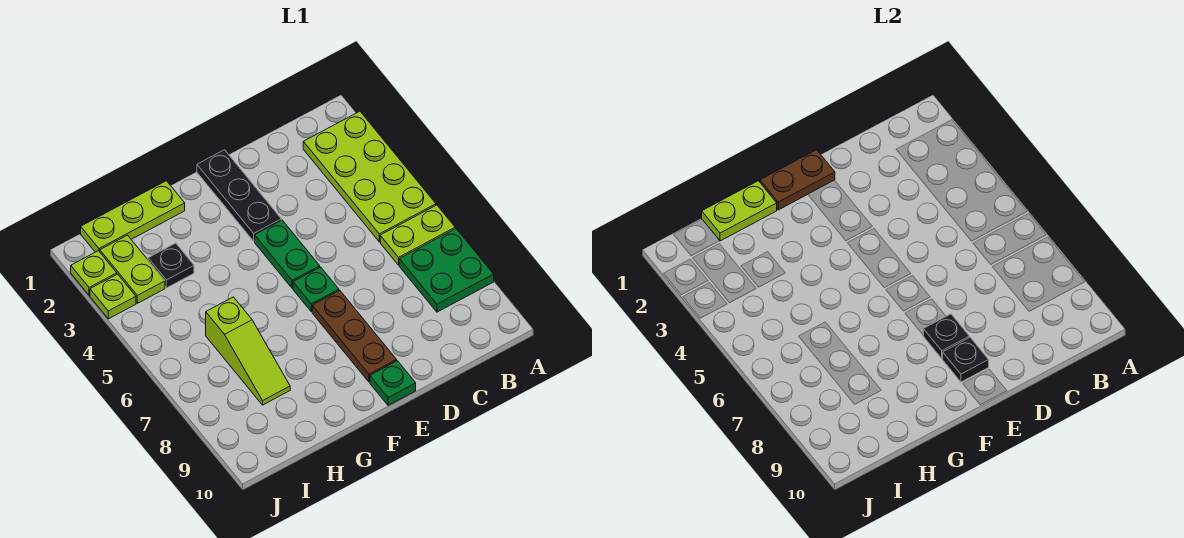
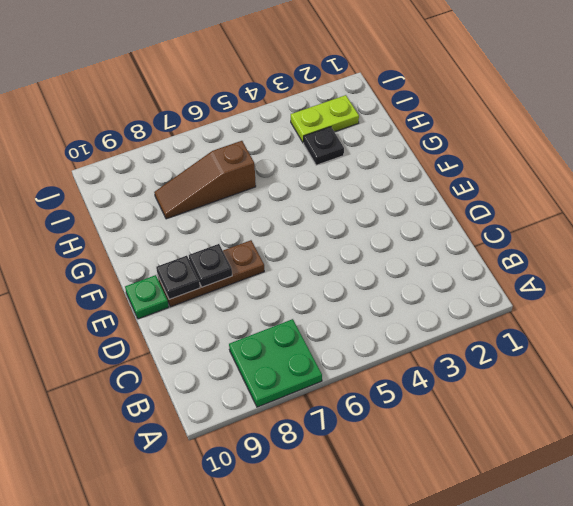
brown slope H6:H8 level 1 top 6 -> lime slope H6:H8 level 1 top 6
none -> lime plate A2:B5 level 1
none -> lime plate A6:B6 level 1
none -> black plate E1:E3 level 1

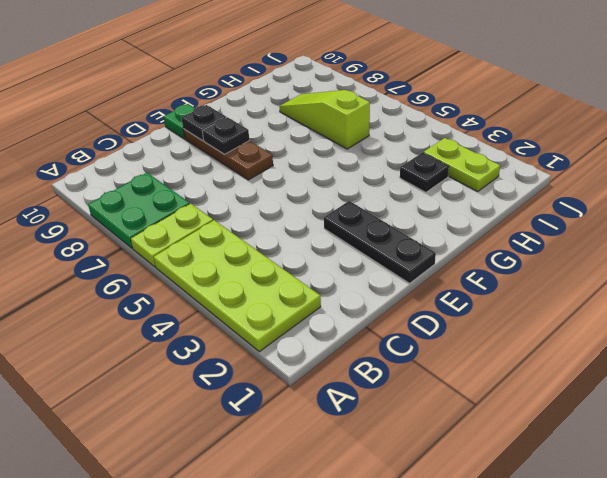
none -> green plate E4:E5 level 1
none -> green plate E6 level 1
none -> lime plate G1:I1 level 1

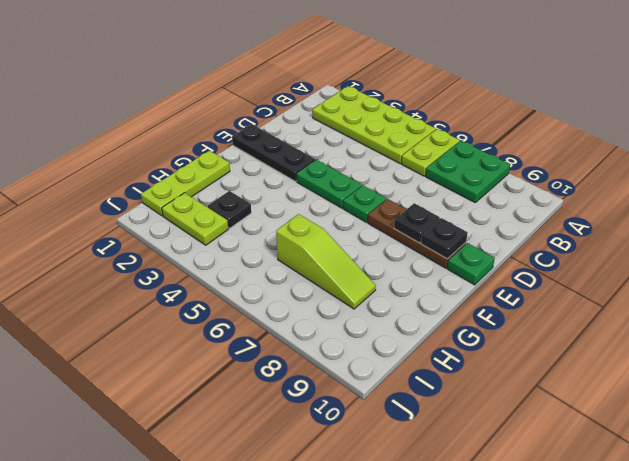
none -> lime plate J2 level 1
none -> lime plate J3 level 1
none -> brown plate E1:F1 level 2

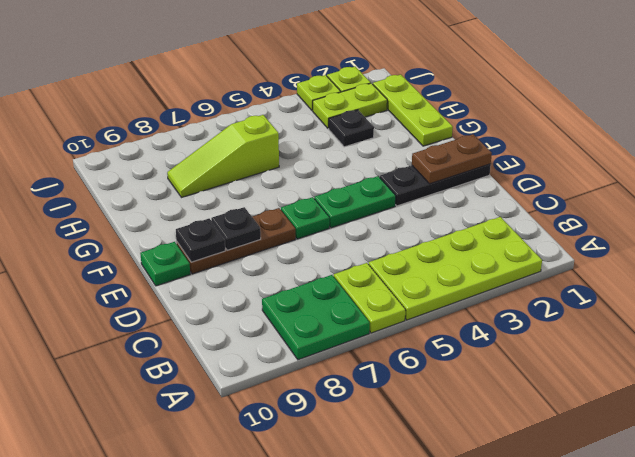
brown plate E1:E2 level 2 -> brown plate E1:F1 level 2
none -> lime plate G1:H1 level 2

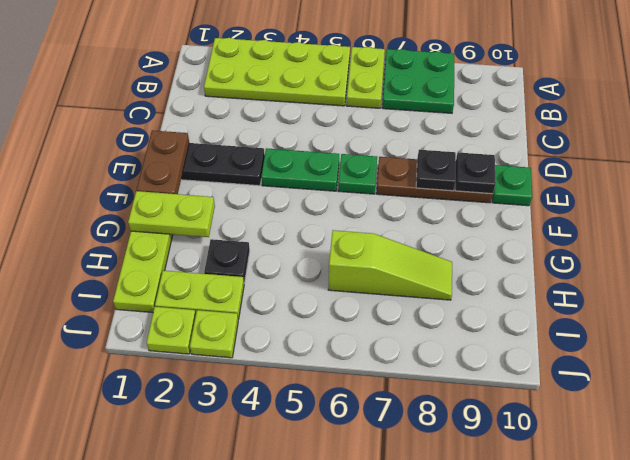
lime plate G1:G2 level 2 -> lime plate G1:H1 level 2

